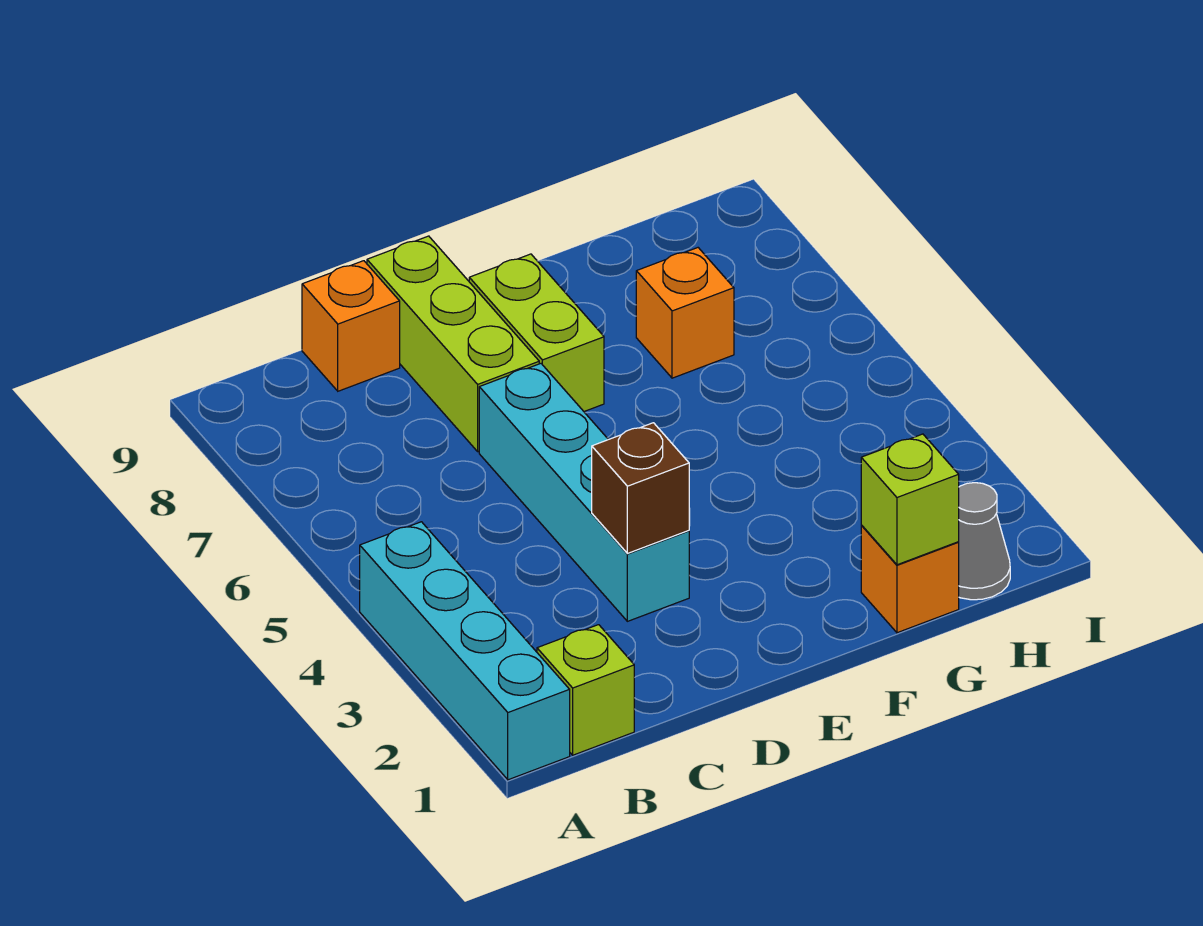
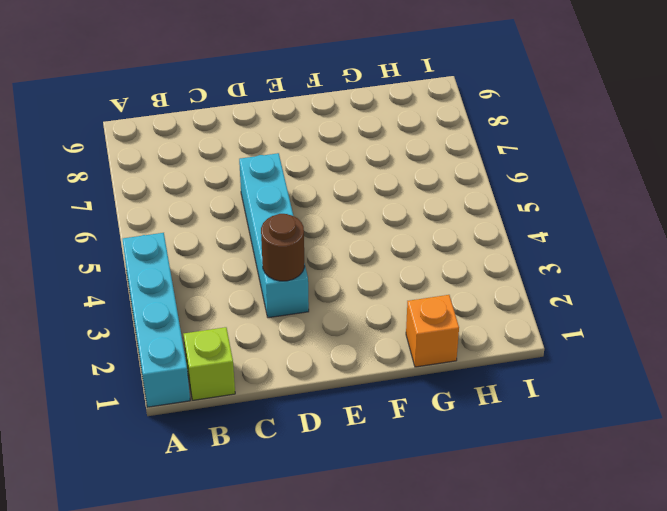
brown round brick D3 level 2 -> brown brick D3 level 2
none -> orange brick C9 level 1
none -> lime brick D7:D9 level 1

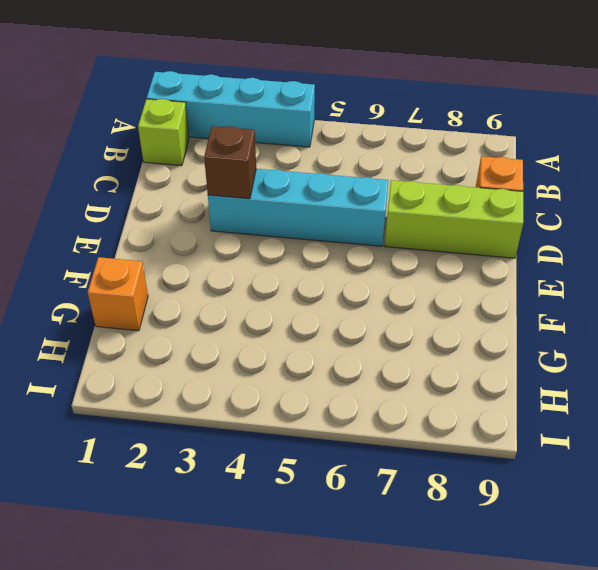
none -> lime brick E7:E8 level 1
none -> orange brick G7 level 1

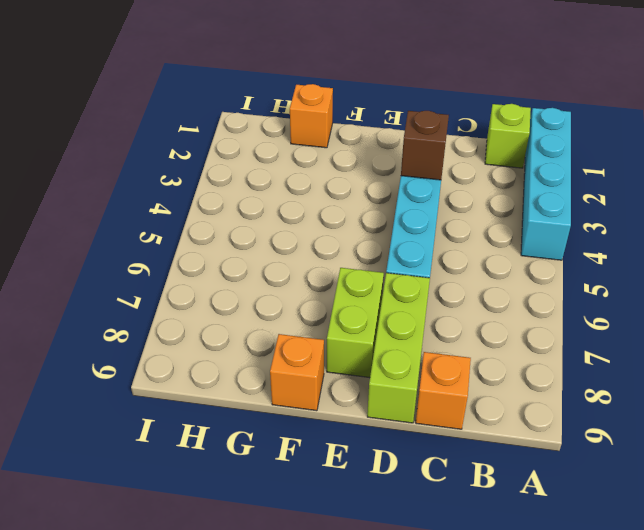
orange brick F9 level 1 -> orange brick G7 level 1
none -> grey cone H1 level 1
none -> lime brick G1 level 2

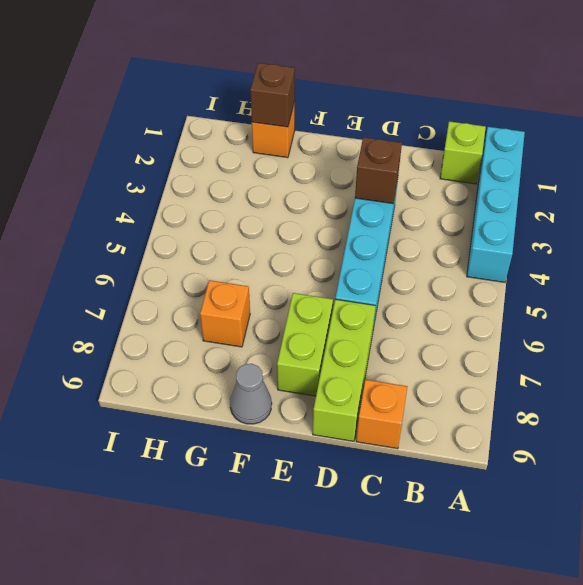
grey cone F9 level 1 -> grey cone H1 level 1
brown brick G1 level 2 -> lime brick G1 level 2

